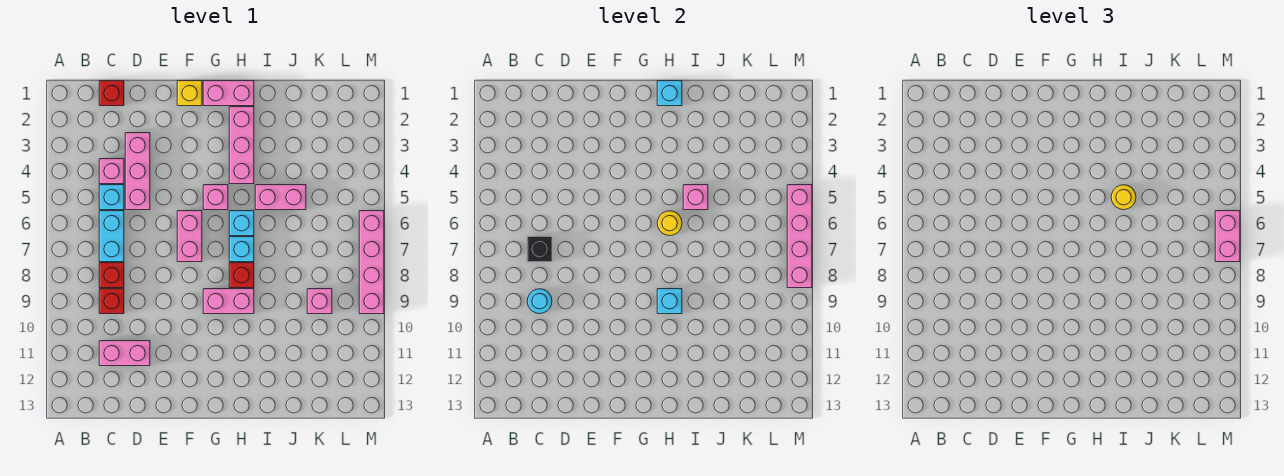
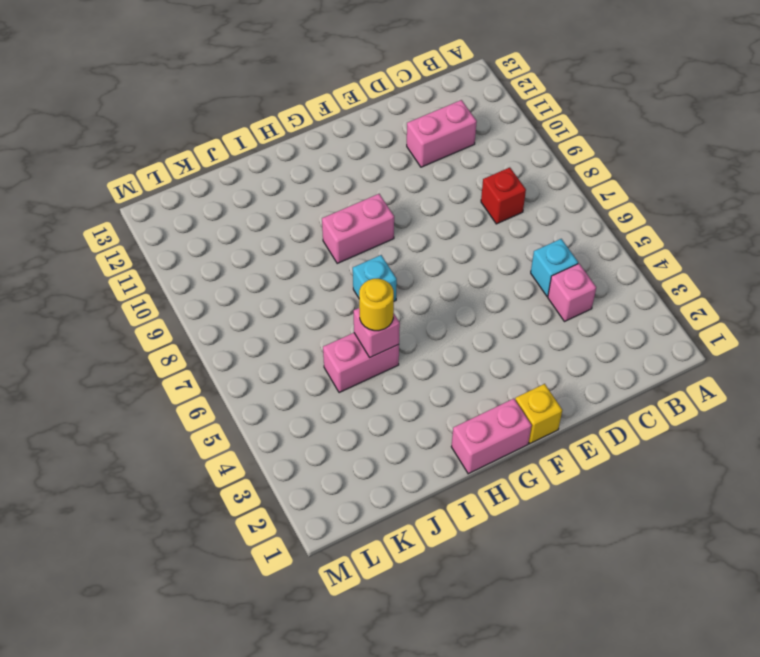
none -> red brick C1 level 1
none -> cyan brick C6:C7 level 1
none -> red brick C9 level 1

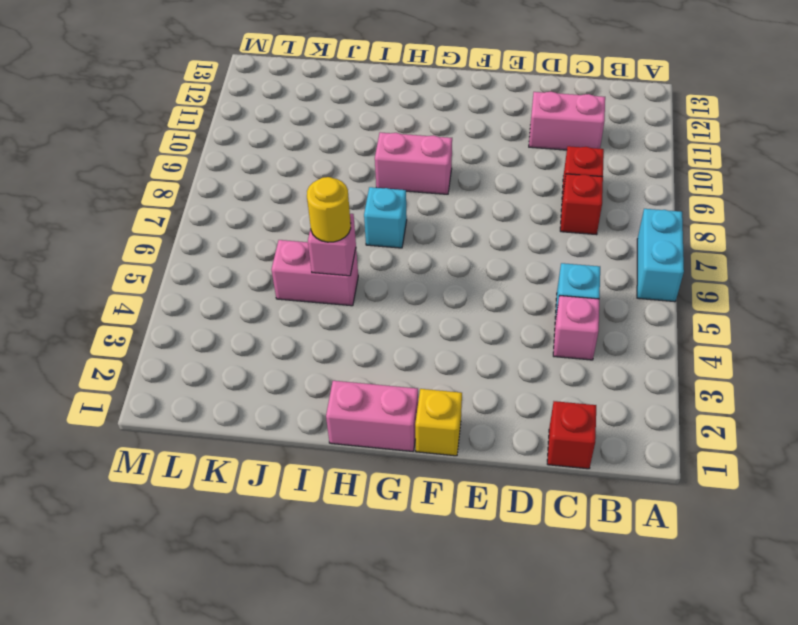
cyan brick A6:A7 level 1 -> cyan brick C6:C7 level 1
none -> pink brick D3:D5 level 1
none -> pink brick F6:F7 level 1
none -> pink brick G5 level 1

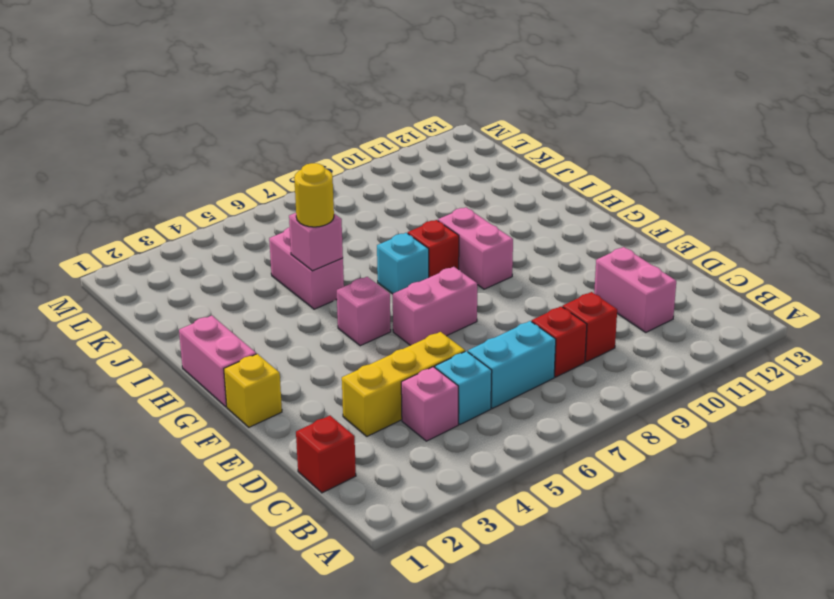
yellow brick D3:D5 level 1 -> pink brick D3:D5 level 1
none -> pink brick H2:H4 level 1
none -> cyan brick H6 level 1
none -> pink brick K9 level 1

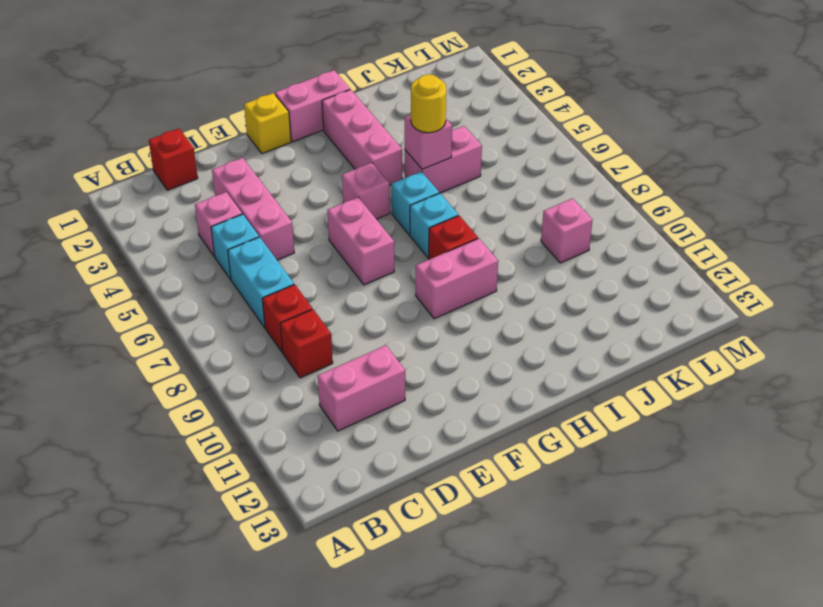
none -> pink brick M6:M9 level 1
none -> black brick C7 level 2
none -> cyan round brick C9 level 2

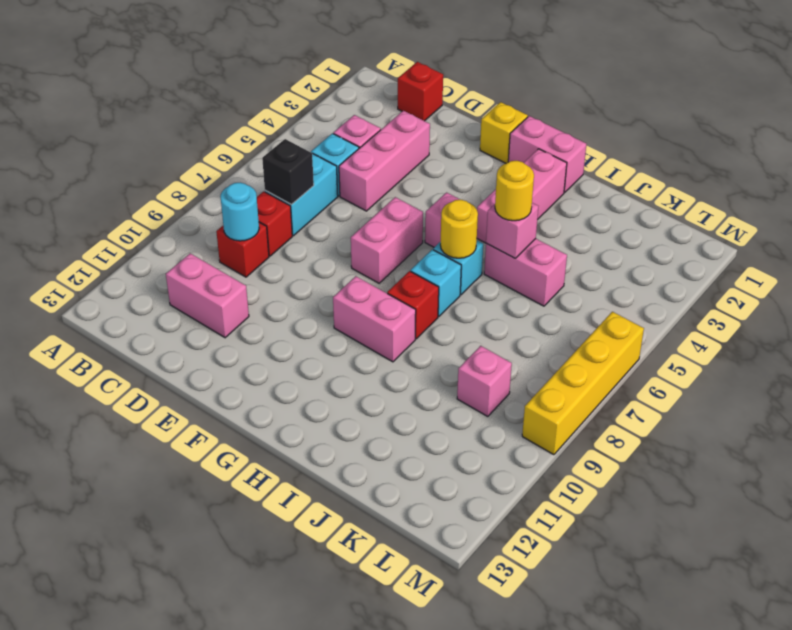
yellow brick M6:M9 level 1 -> pink brick M6:M9 level 1
none -> cyan brick H1 level 2
none -> cyan brick H9 level 2
none -> pink brick M5:M8 level 2

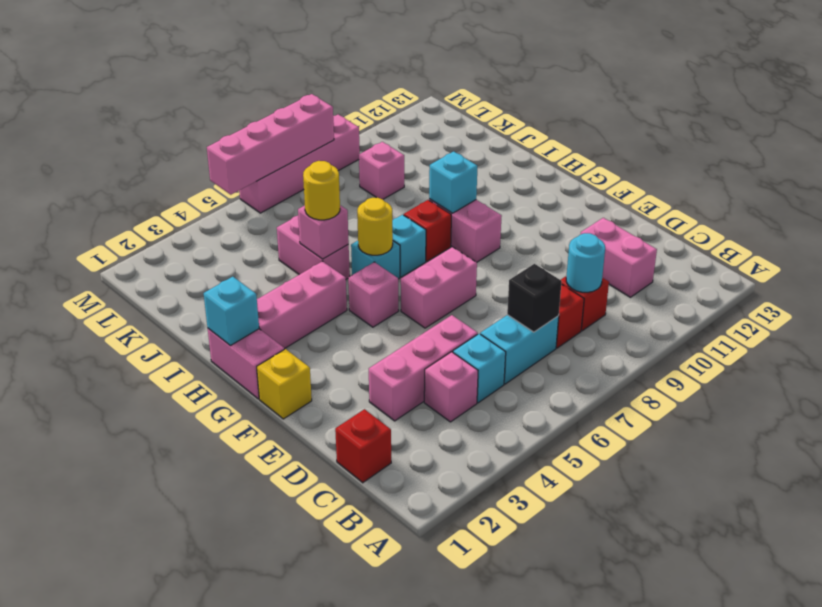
none -> pink brick M6:M7 level 3

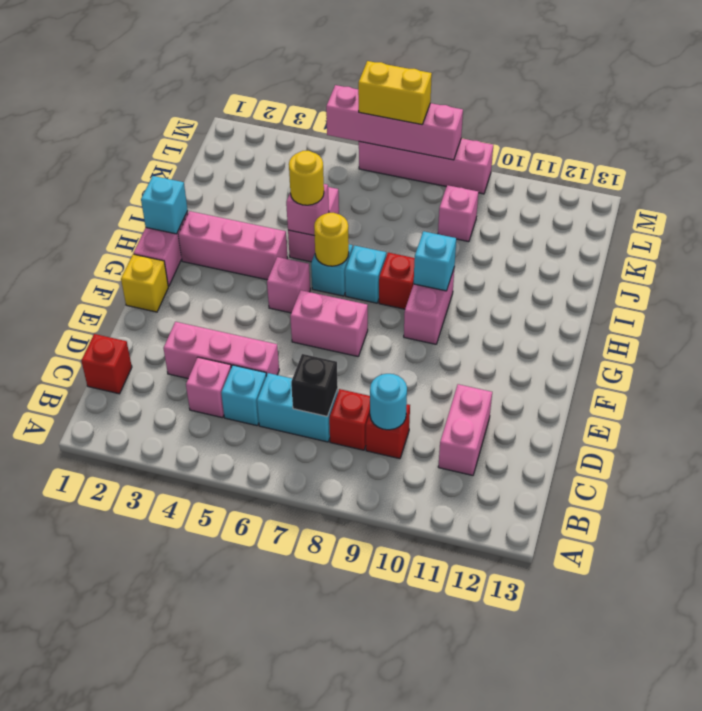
yellow brick M6:M7 level 3 -> pink brick M6:M7 level 3

